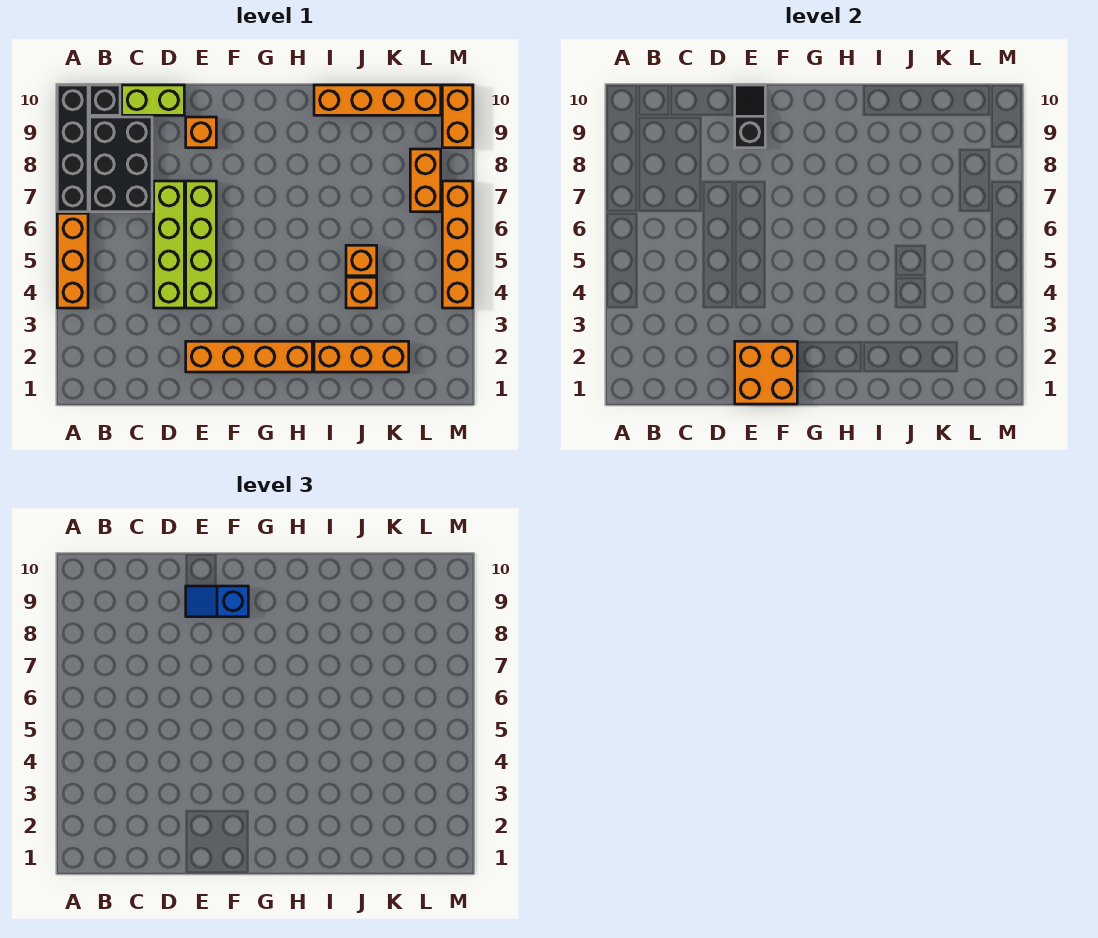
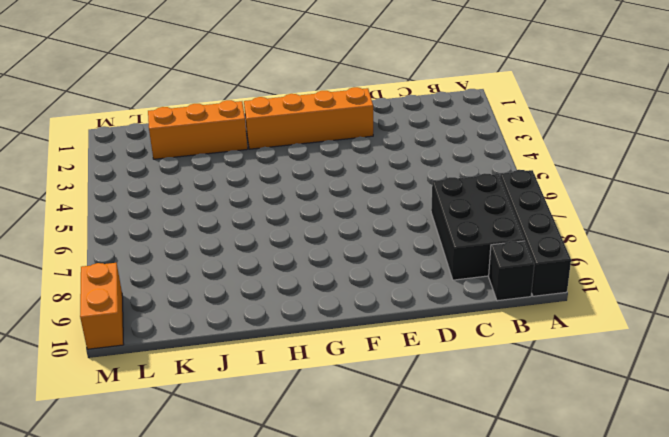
none -> orange brick A4:A6 level 1
none -> lime brick C10:D10 level 1
none -> lime brick D4:D7 level 1

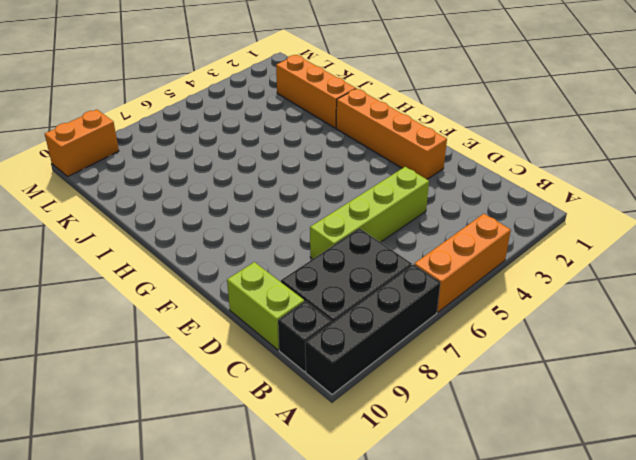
none -> lime brick E4:E7 level 1
none -> orange brick E9 level 1
none -> orange brick I10:L10 level 1

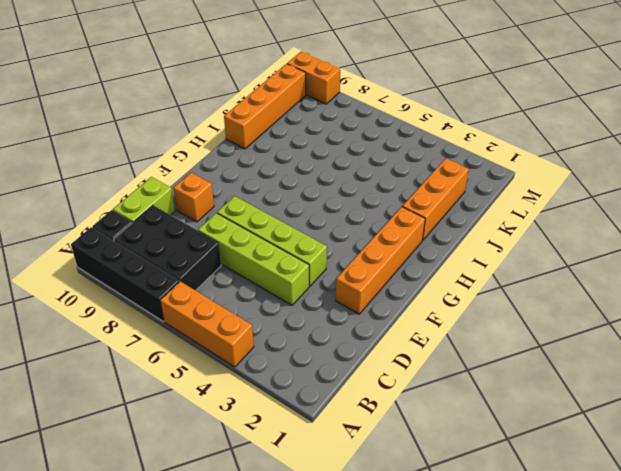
none -> orange brick J4 level 1
none -> orange brick J5 level 1
none -> orange brick L7:L8 level 1

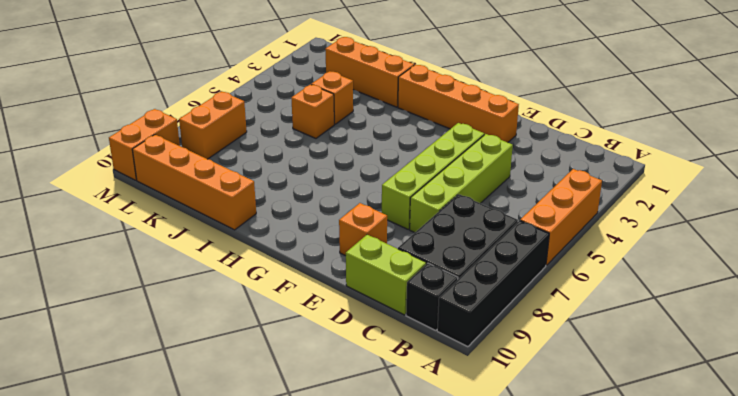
none -> orange brick M4:M7 level 1
none -> orange brick E1:F2 level 2
none -> black slope E9:E10 level 2 top 9

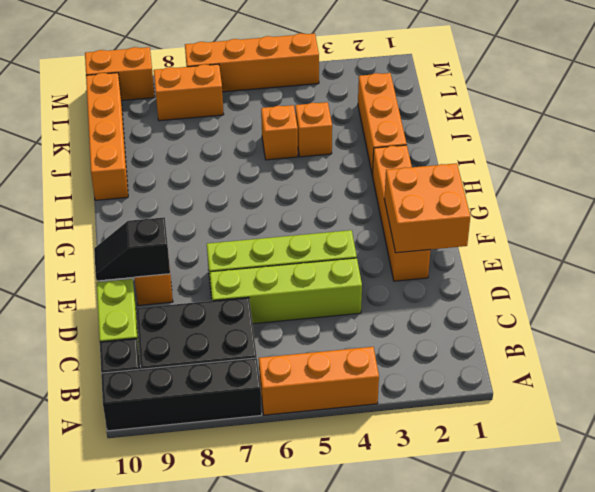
none -> blue slope E9:F9 level 3 top F

